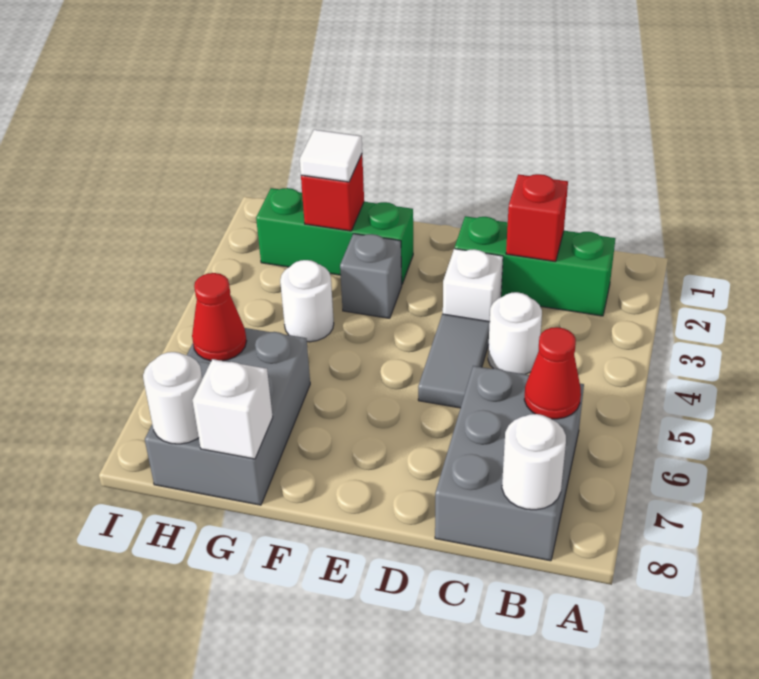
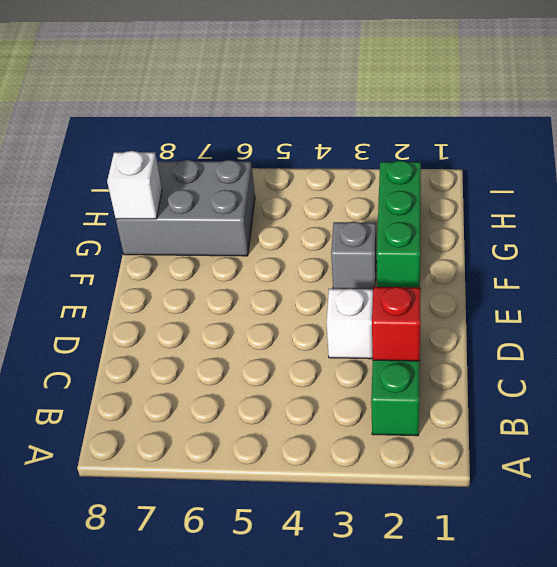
none -> grey brick B6:C8 level 1
none -> white round brick C4 level 1
none -> grey tile D4:D5 level 1

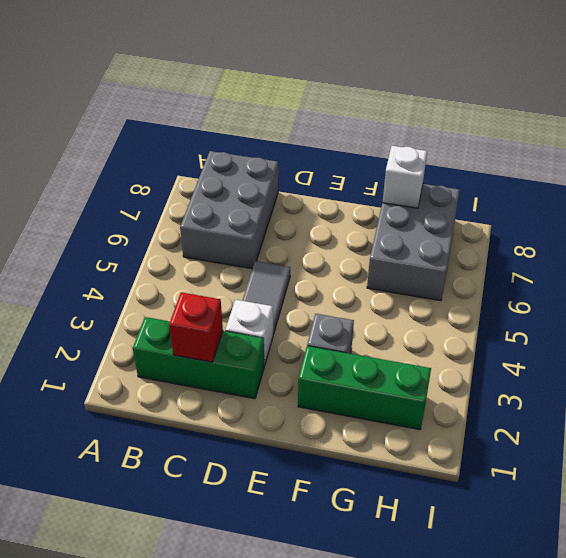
none -> white round brick C4 level 1
none -> white round brick G4 level 1
none -> red cone B6 level 2

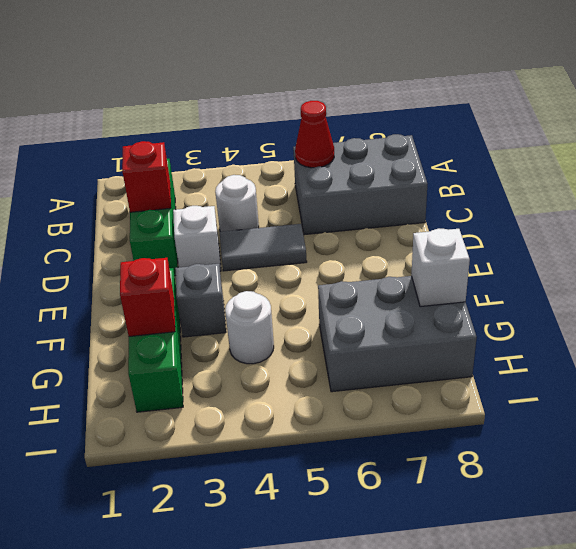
none -> white round brick B8 level 2
none -> red cone H6 level 2
none -> white round brick H8 level 2

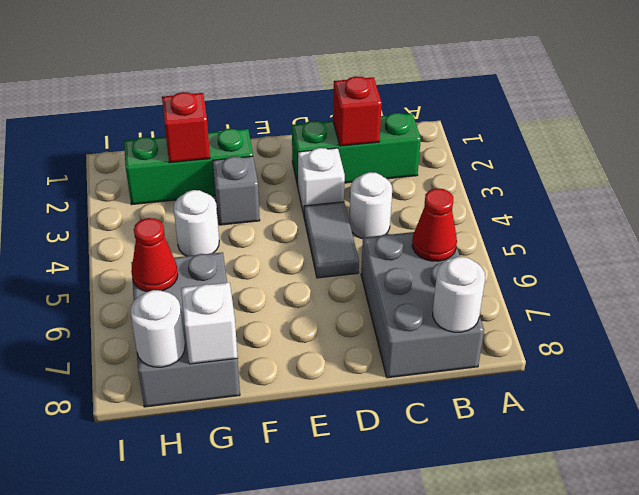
none -> white tile G2 level 3

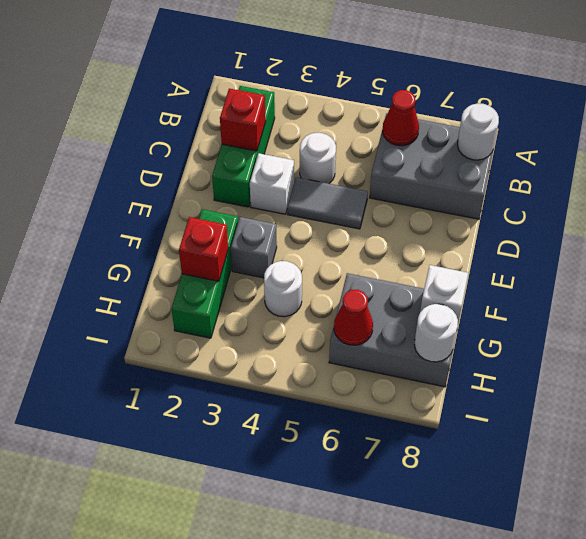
none -> white tile G2 level 3

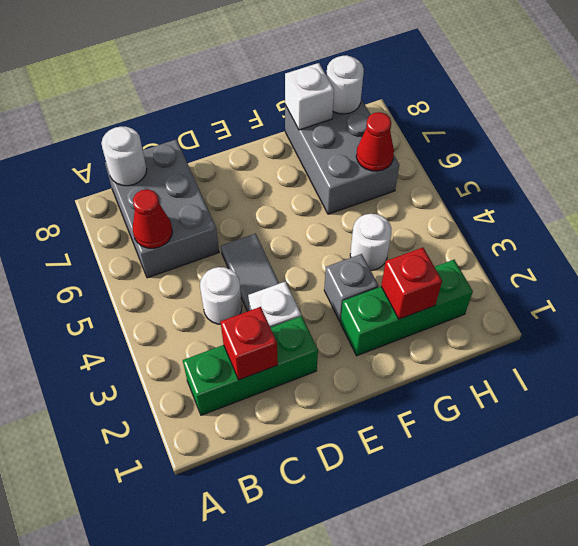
none -> white tile G2 level 3

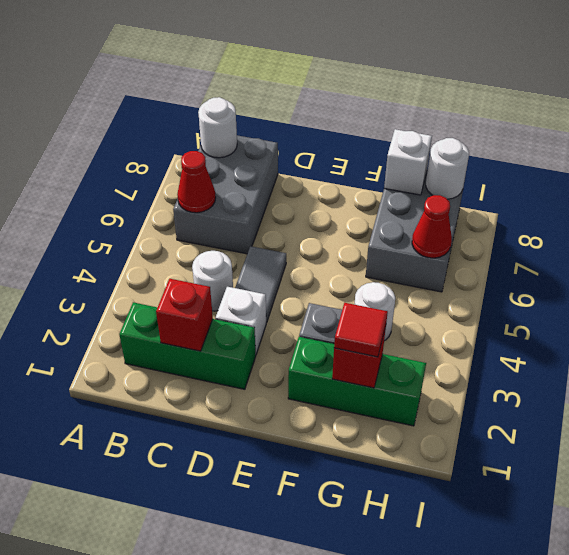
red tile G2 level 3 -> white tile G2 level 3

